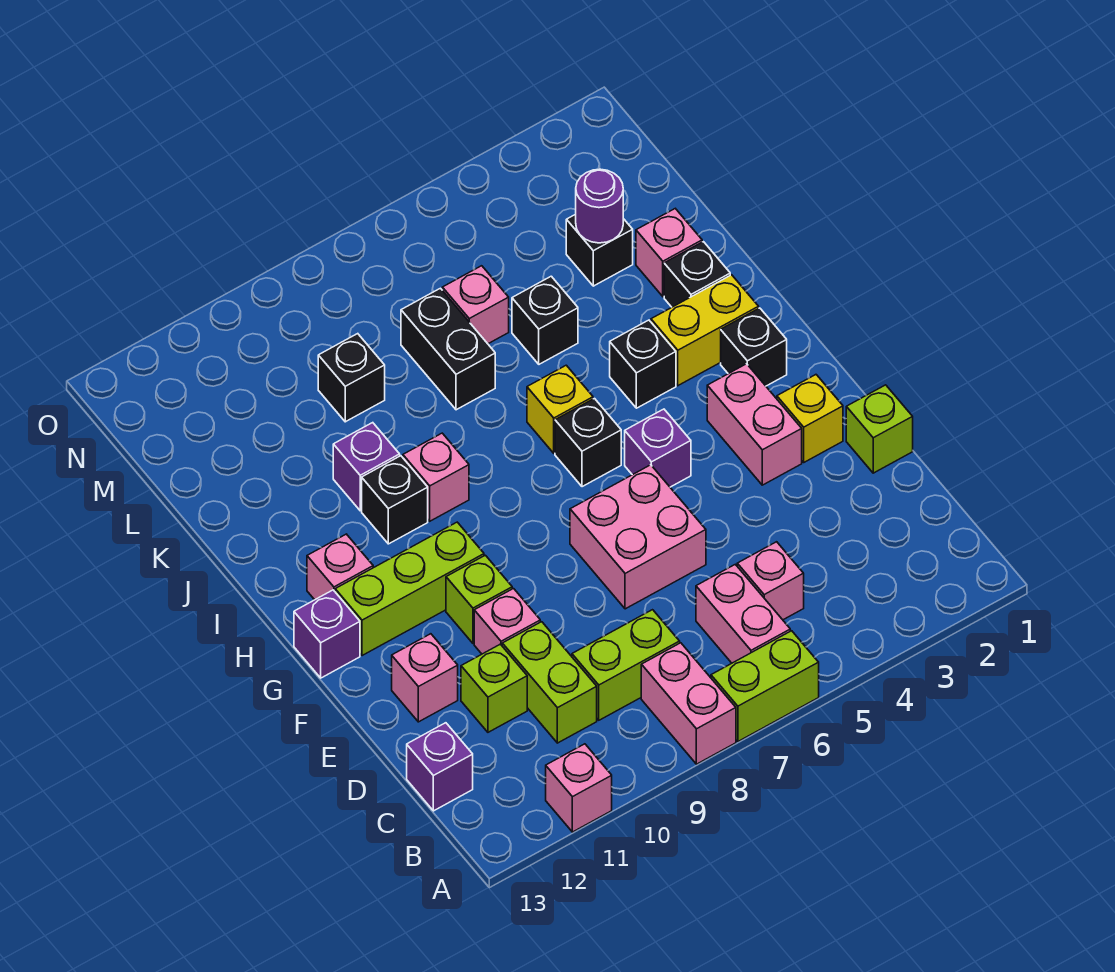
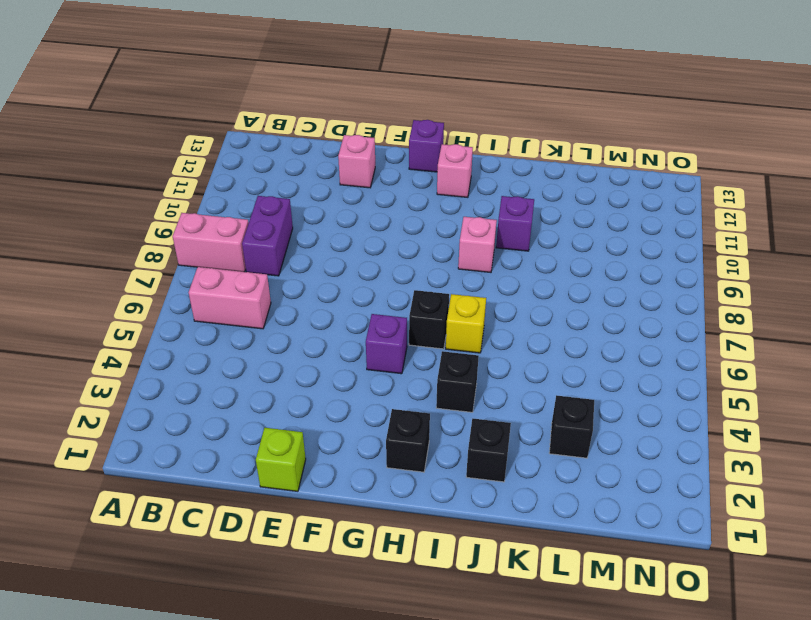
purple brick C8:C9 level 1 -> lime brick C8:C9 level 1
none -> lime brick A6:A7 level 1
none -> pink brick A11 level 1
none -> pink brick C5 level 1
none -> lime brick C10:D10 level 1

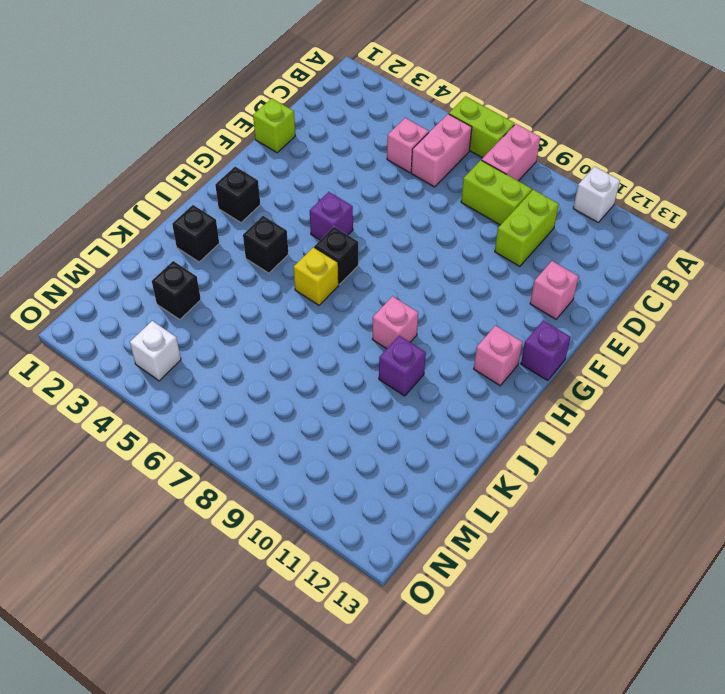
white brick A11 level 1 -> pink brick A11 level 1
white brick N4 level 1 -> none
none -> purple brick C13 level 1
none -> lime brick D11 level 1
none -> pink brick E6:F7 level 1
none -> pink brick E10 level 1

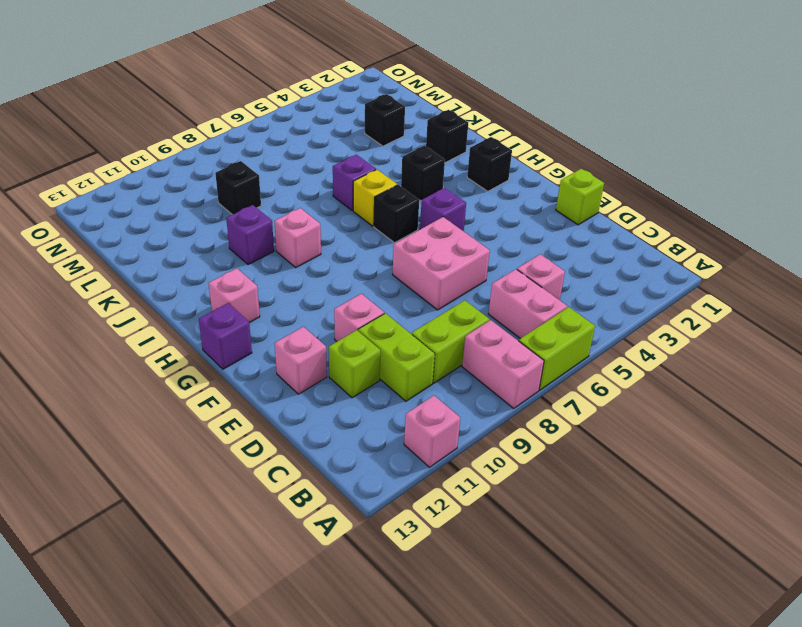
purple brick J6 level 1 -> purple brick C13 level 1
none -> yellow brick F2 level 1
none -> pink brick F3:G3 level 1
none -> lime brick F10 level 1
none -> lime brick G10:G12 level 1

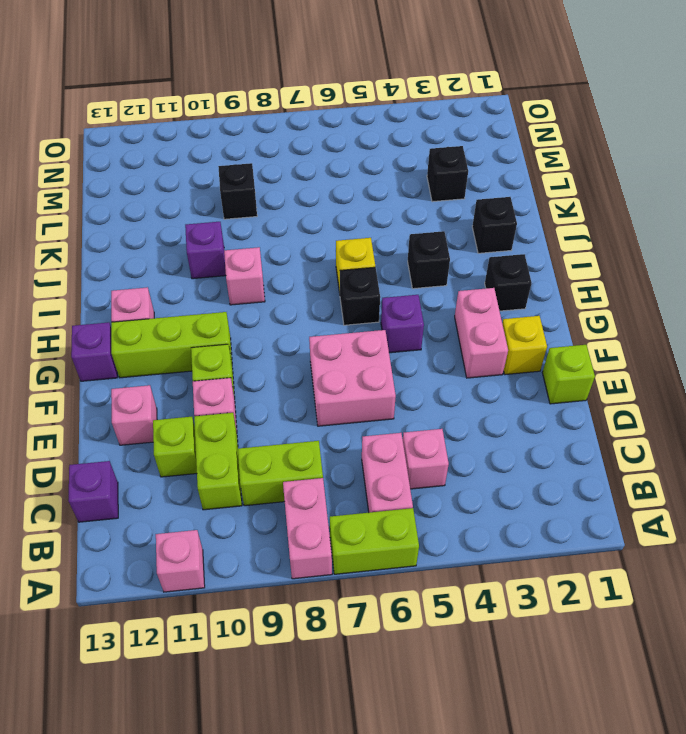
none -> yellow brick I2:I3 level 1
none -> black brick I10 level 1
none -> pink brick K2 level 1
none -> black brick K5 level 1

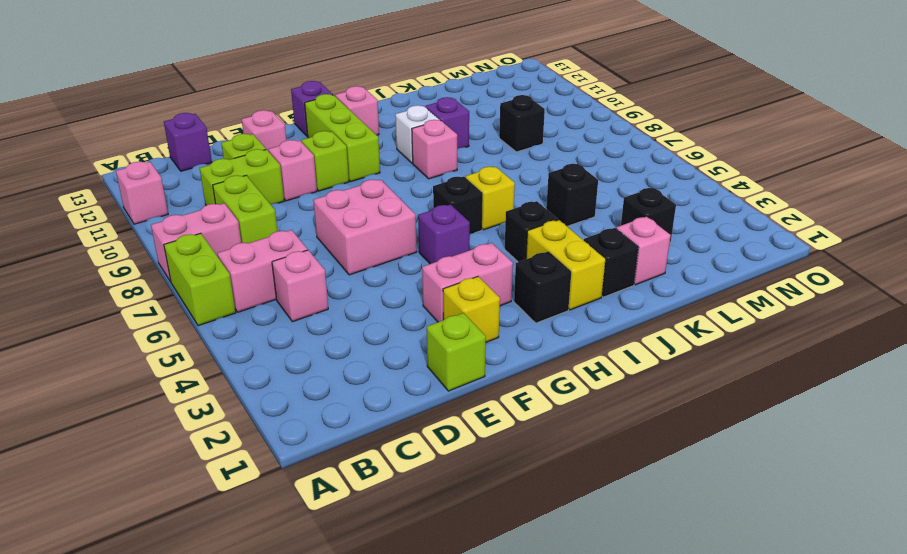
white brick I10 level 1 -> black brick I10 level 1
none -> black brick K7:L7 level 1
none -> pink brick L6 level 1
none -> purple round brick L3 level 2

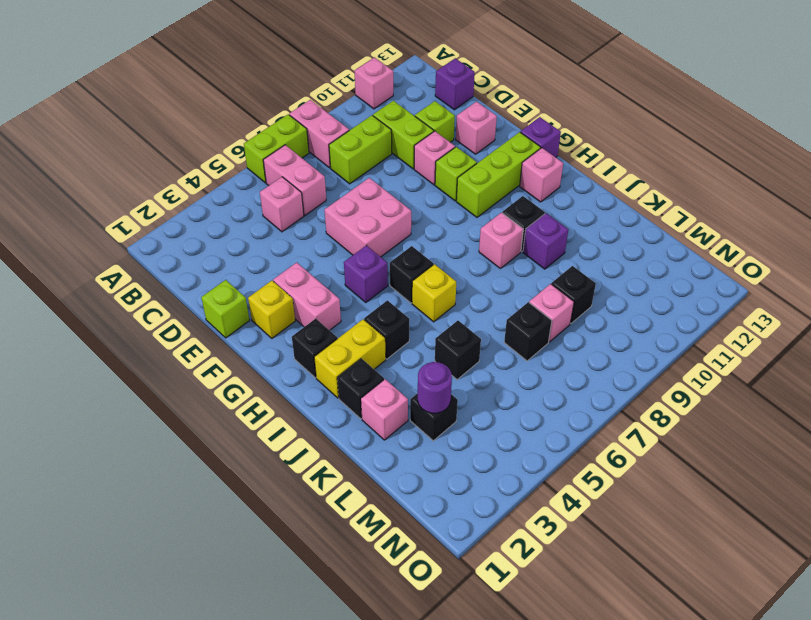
black brick L7 level 1 -> black brick K7:L7 level 1
pink brick L8 level 1 -> pink brick L6 level 1

